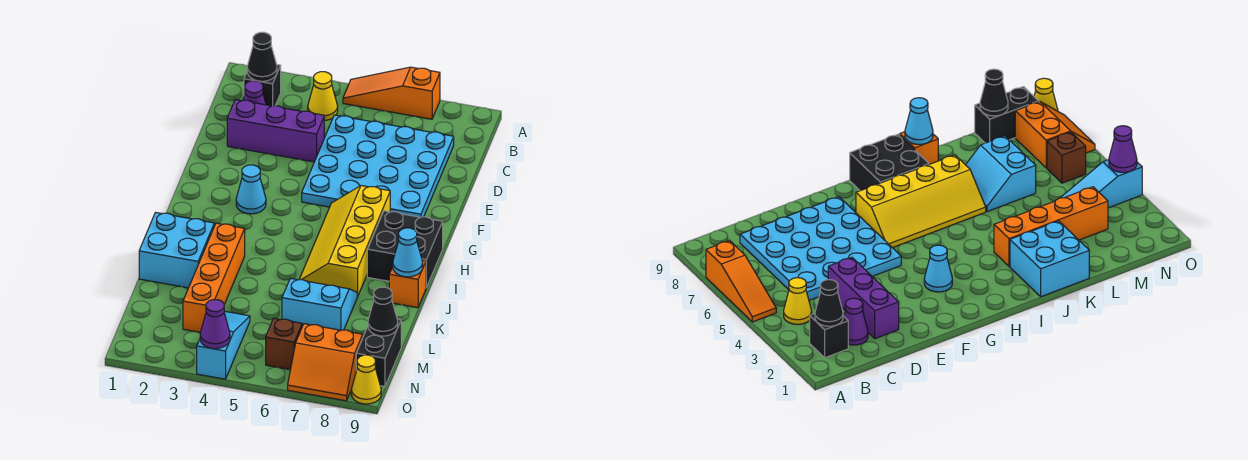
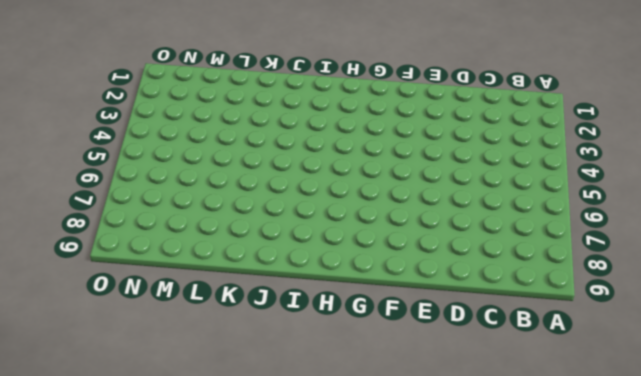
none -> orange slope A5:A7 level 1 top 7
none -> black brick B2 level 1
none -> yellow cone B4 level 1

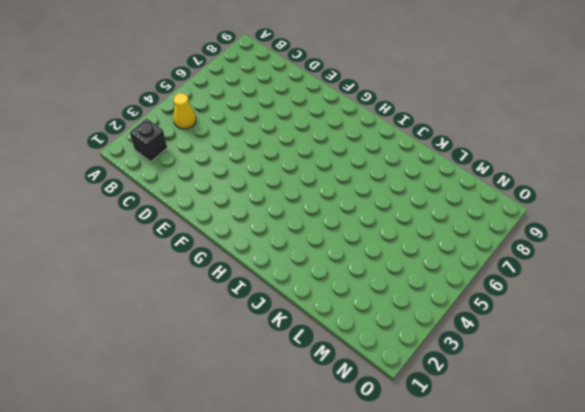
none -> orange slope A5:A7 level 1 top 7
none -> purple cone C2 level 1
none -> cyan plate C5:F8 level 1

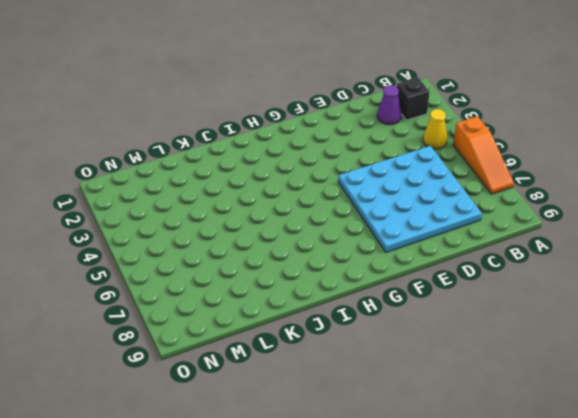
orange slope A5:A7 level 1 top 5 -> orange slope A5:A7 level 1 top 7
none -> purple brick D2:D4 level 1
none -> cyan cone G3 level 1
none -> yellow slope G6:J7 level 1 top 7

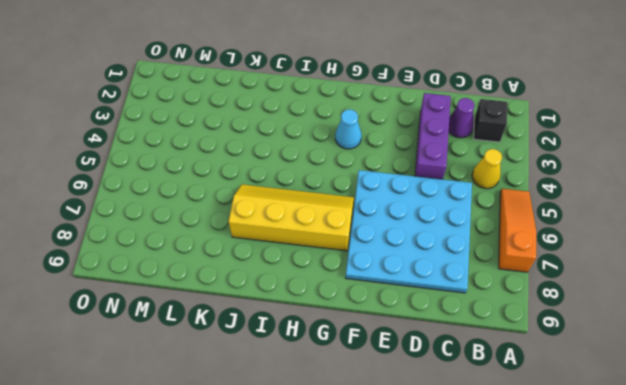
none -> black brick H8:I9 level 1
none -> cyan brick J1:K2 level 1
none -> orange brick J3:M3 level 1

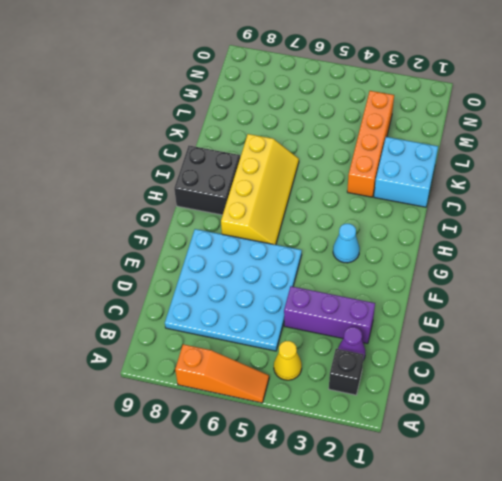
none -> orange brick J9 level 1
none -> cyan slope K6:L7 level 1 top L
none -> cyan slope M4:O4 level 1 top O

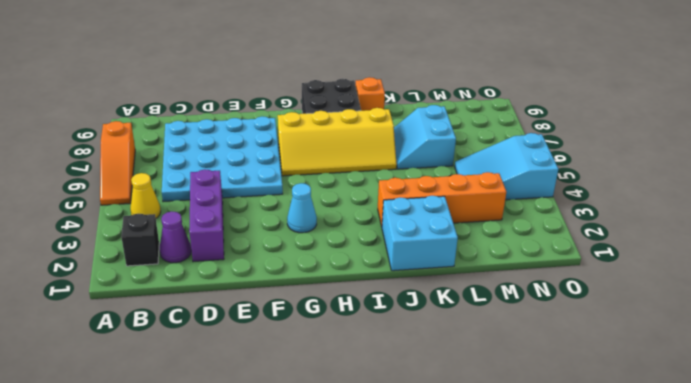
cyan slope M4:O5 level 1 top O -> cyan slope M4:O4 level 1 top O
none -> black brick M9:N9 level 1
none -> brown brick N6 level 1
none -> orange slope N7:O8 level 1 top N

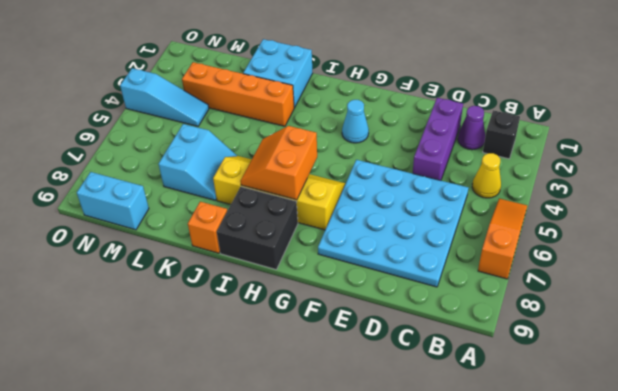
orange slope H6:I7 level 2 top H -> orange slope N7:O8 level 1 top N
cyan brick M9:N9 level 1 -> black brick M9:N9 level 1
none -> brown brick N6 level 1
none -> yellow cone O9 level 1
none -> black cone B2 level 2

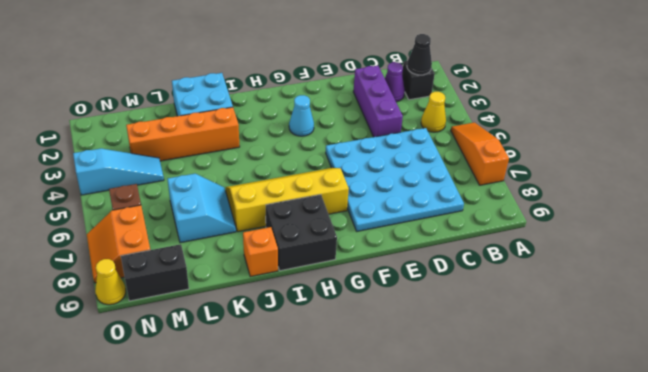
none -> cyan cone J9 level 2
none -> black cone M9 level 2
none -> purple cone O4 level 2

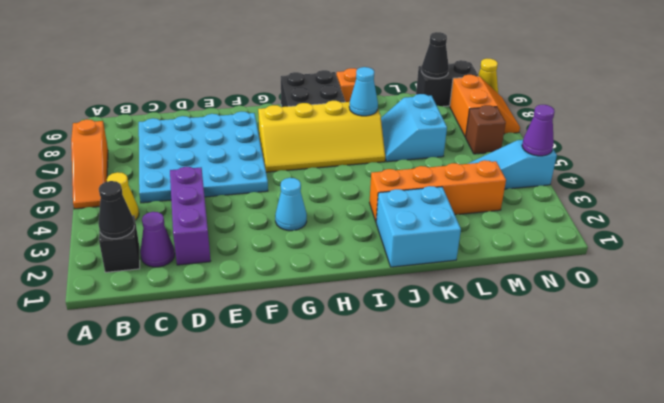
cyan cone J7 level 2 -> cyan cone J9 level 2

